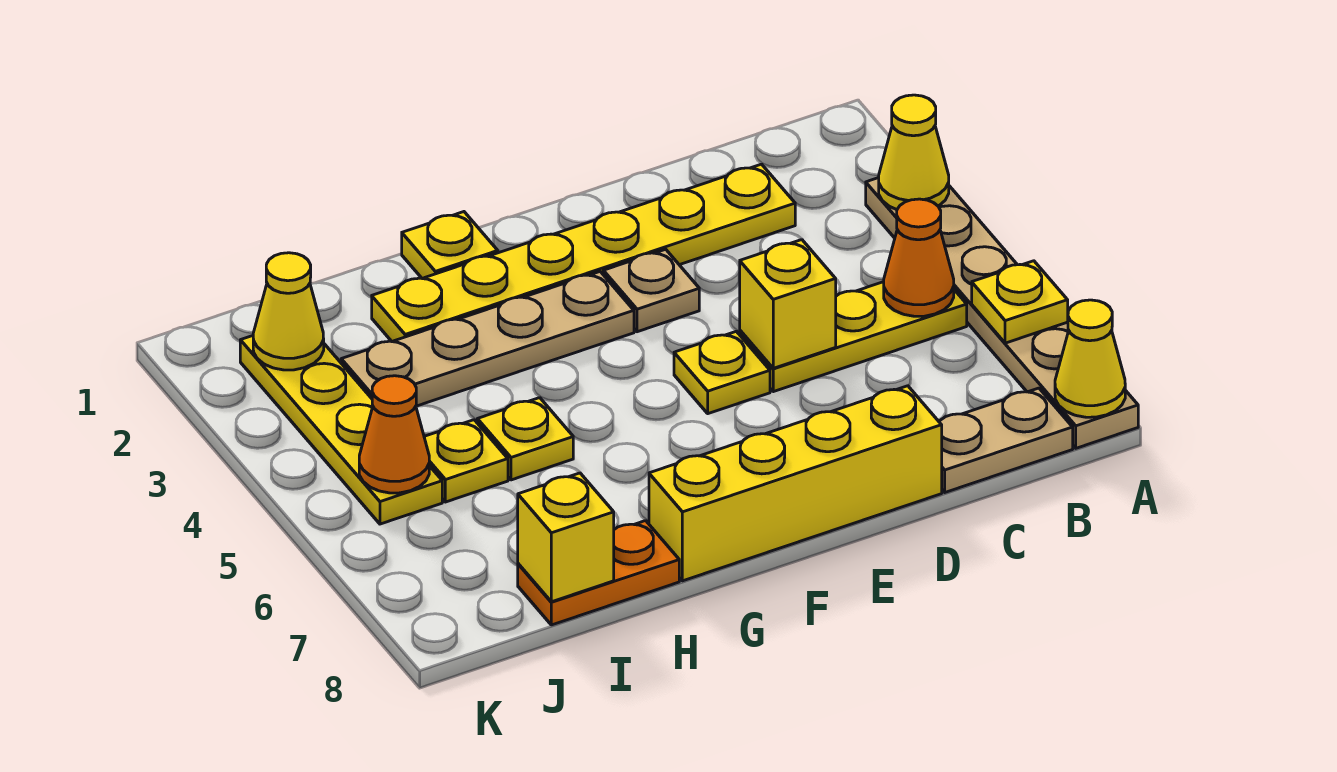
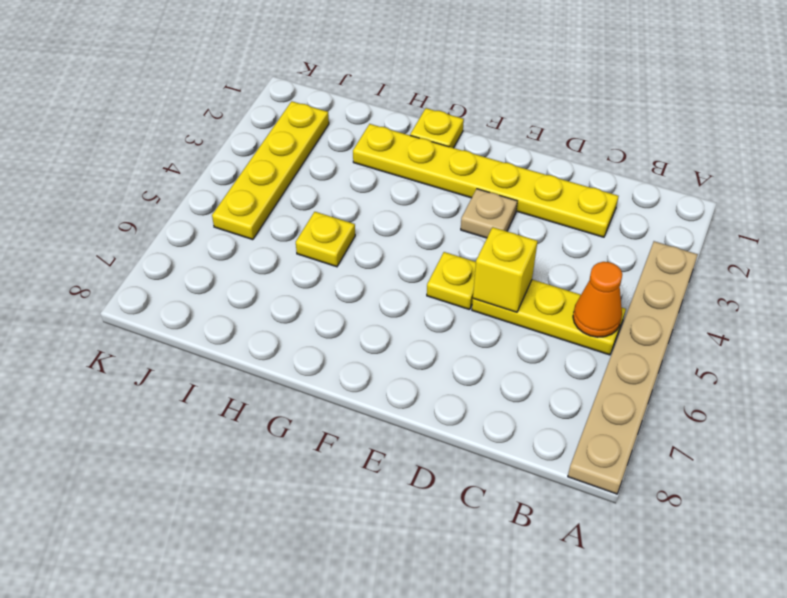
none -> tan plate B8:C8 level 1
none -> yellow brick D8:G8 level 1
none -> tan plate F3:I3 level 1

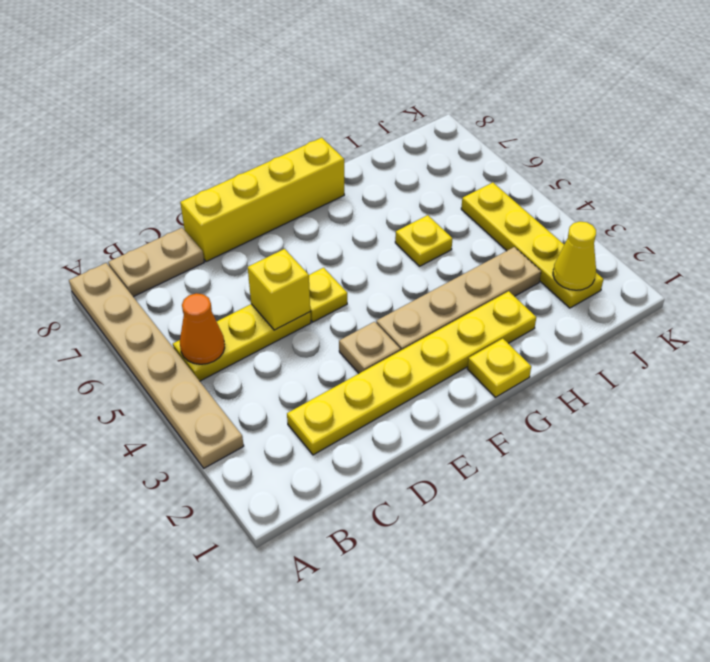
none -> orange plate H8:I8 level 1
none -> yellow plate I5 level 1
none -> yellow cone A3 level 2

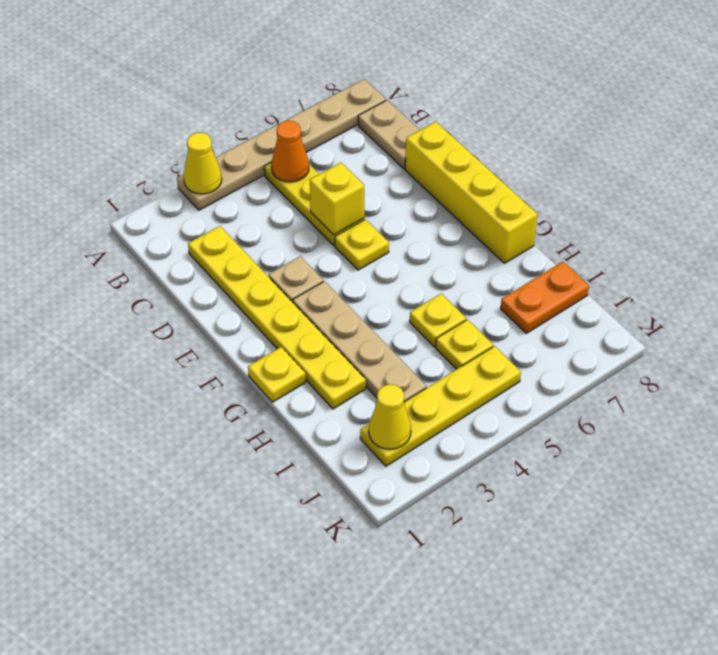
orange plate I7:I8 level 1 -> orange plate H8:I8 level 1
none -> yellow plate A6 level 2
none -> yellow cone A8 level 2
none -> yellow brick I8 level 2

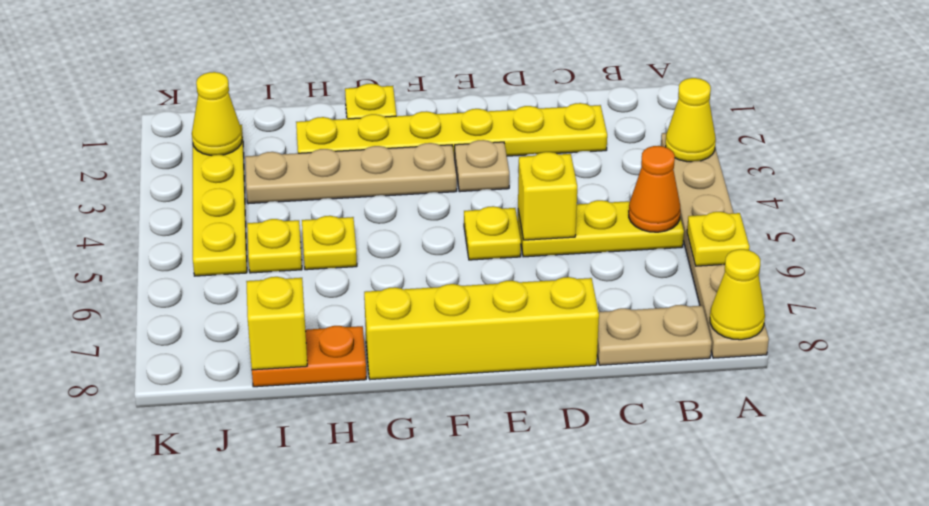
none -> orange cone J5 level 2

